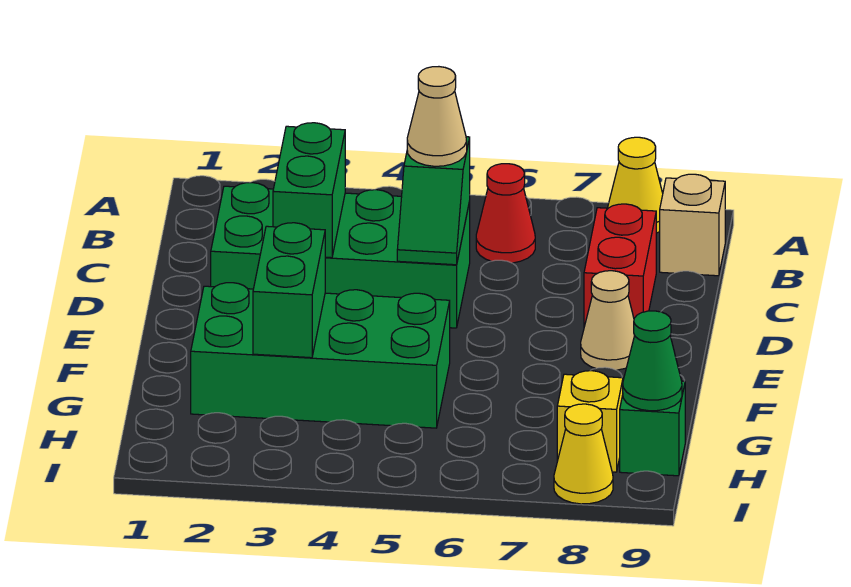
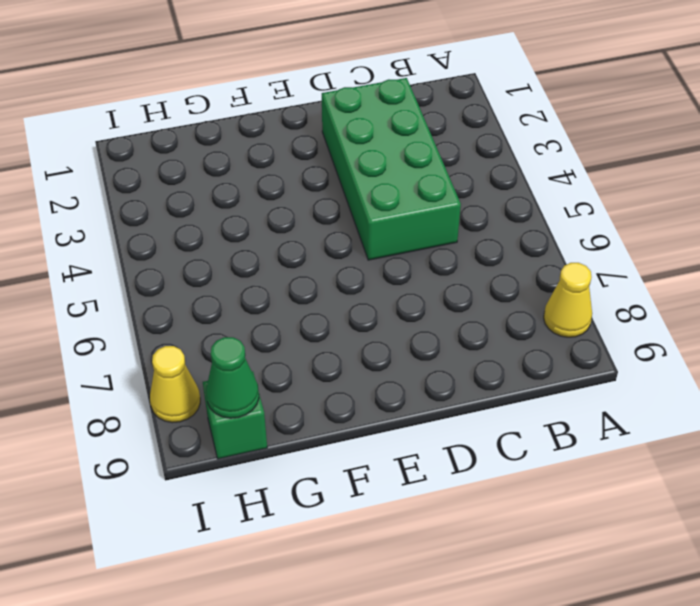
none -> red cone B6 level 1
none -> tan brick B9 level 1
none -> red brick C8:D8 level 1

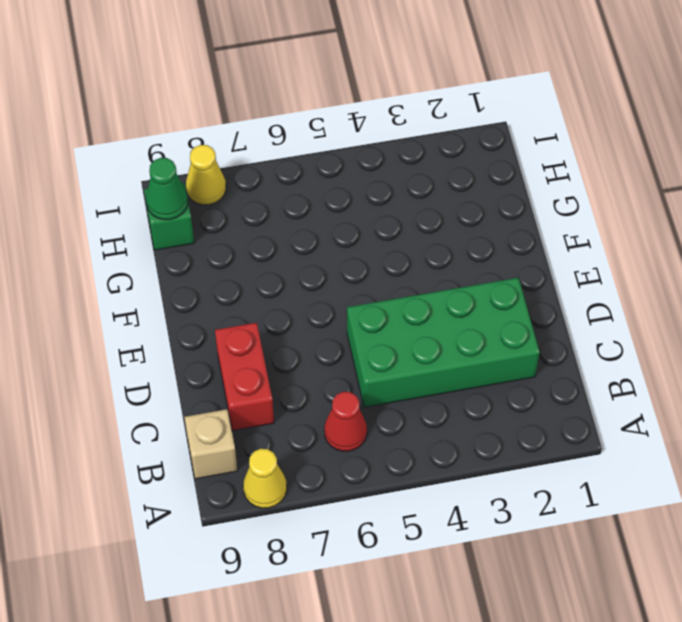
none -> tan cone E8 level 1
none -> green brick F2:G5 level 1
none -> yellow brick H8 level 1

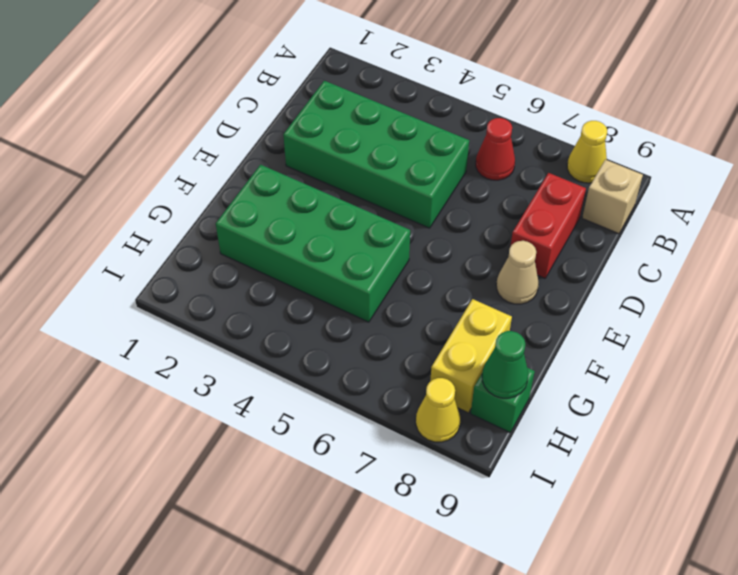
yellow brick G8:H8 level 1 -> yellow brick H8 level 1
none -> green brick C3:D3 level 2
none -> green slope C5:D5 level 2 top C
none -> green brick F3:G3 level 2

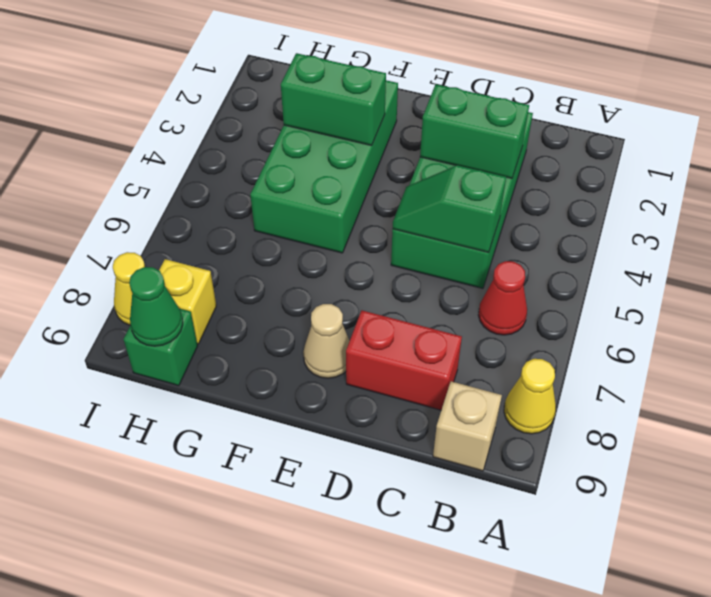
none -> tan cone C5 level 3

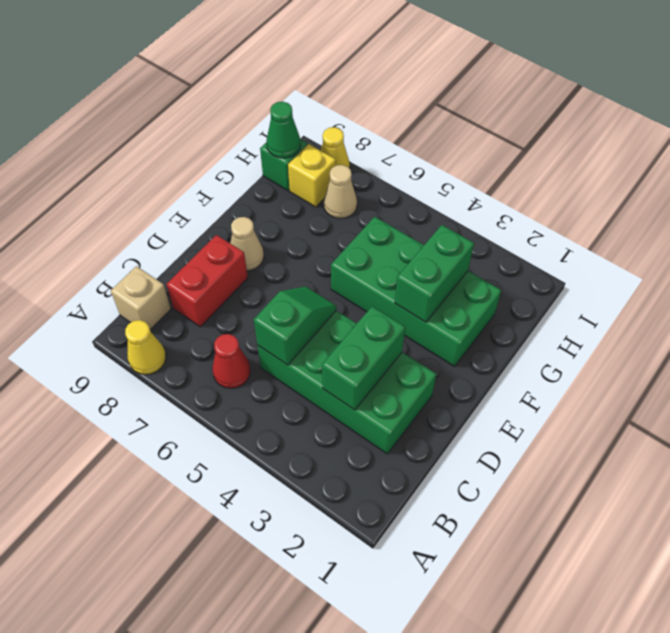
tan cone H7 level 1 -> tan cone C5 level 3

